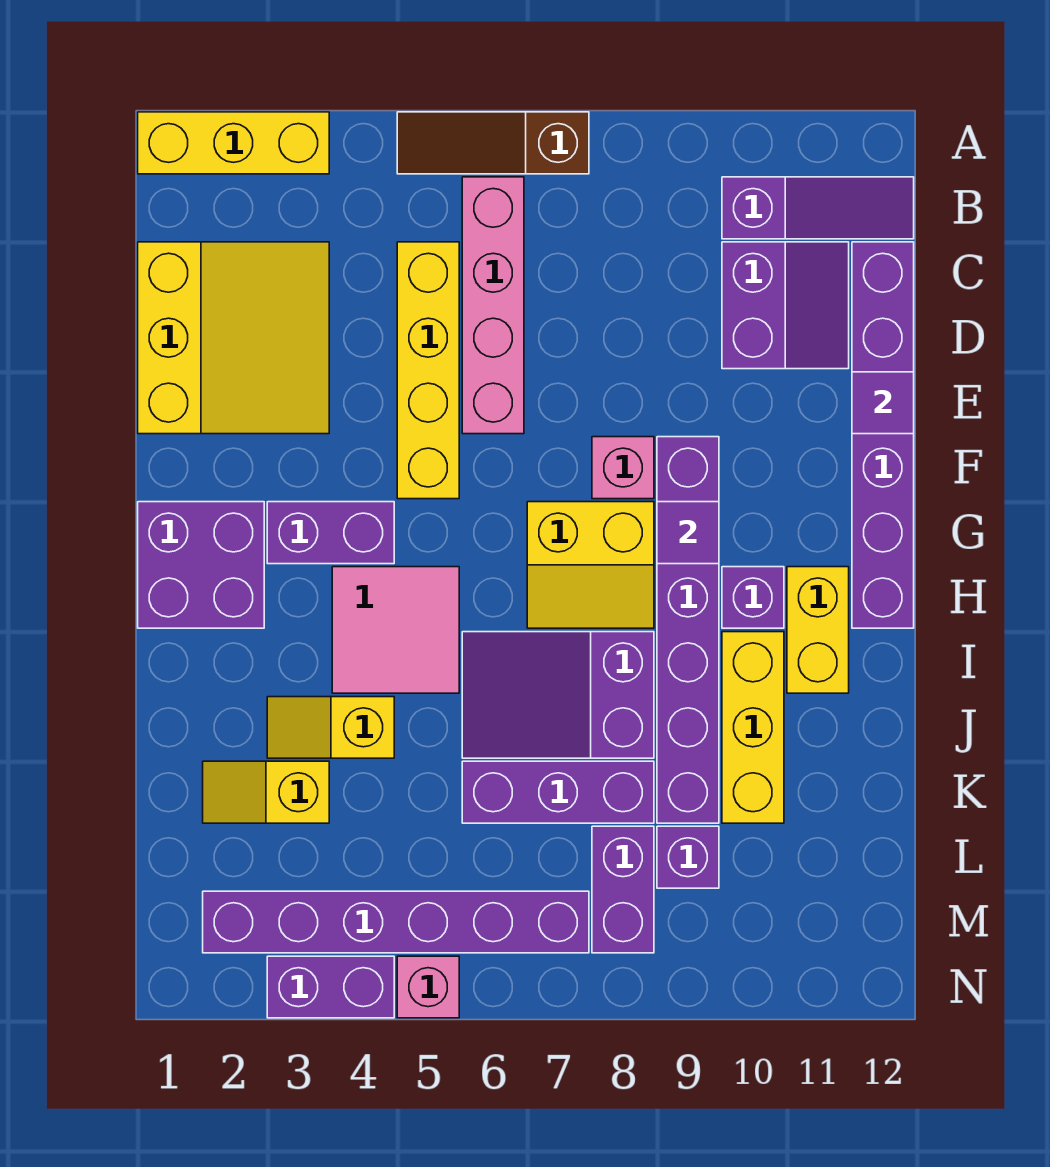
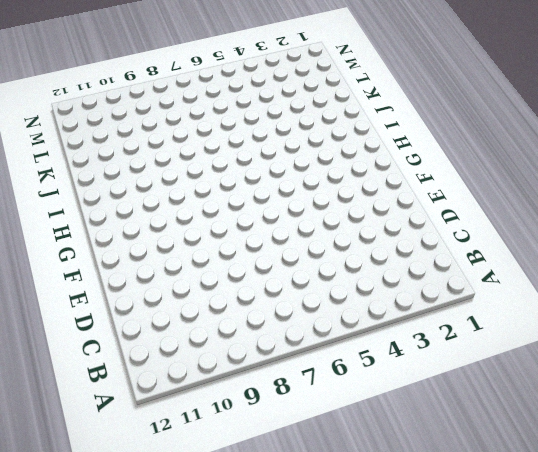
none -> yellow brick A1:A3 level 1
none -> brown slope A5:A7 level 1 top 7
none -> pink brick B6:E6 level 1

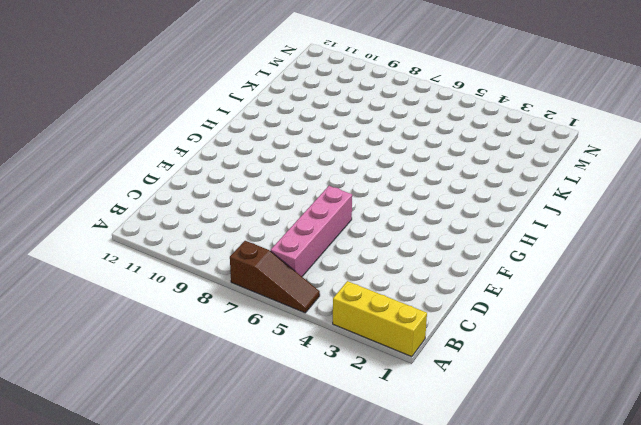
none -> purple slope B10:B12 level 1 top 10
none -> yellow slope C1:E3 level 1 top 1
none -> yellow brick C5:F5 level 1

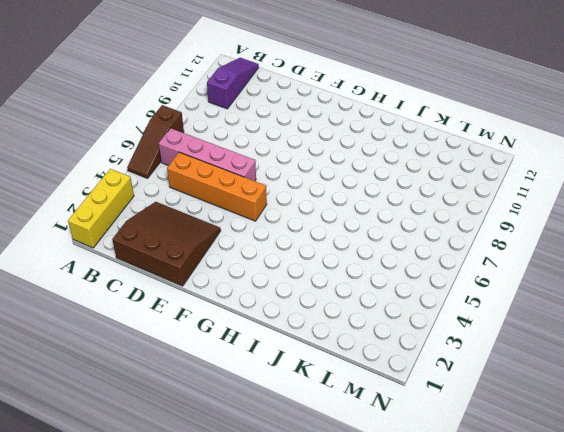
brown slope C1:E3 level 1 top 1 -> yellow slope C1:E3 level 1 top 1
orange brick C5:F5 level 1 -> yellow brick C5:F5 level 1
none -> purple slope C10:D11 level 1 top 10
none -> purple brick C12:H12 level 1
none -> pink brick F8 level 1

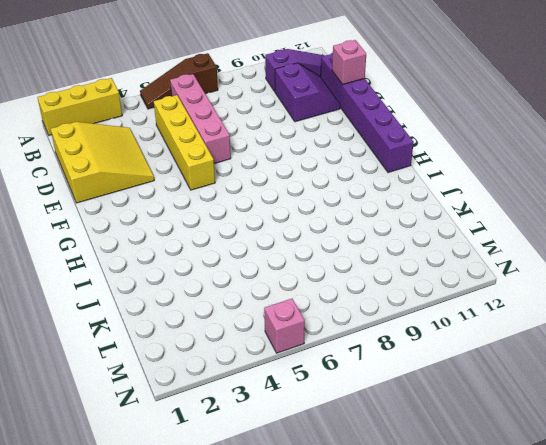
pink brick D12 level 2 -> pink brick F8 level 1
none -> purple brick F9:K9 level 1
none -> purple brick G1:H2 level 1
none -> purple brick G3:G4 level 1

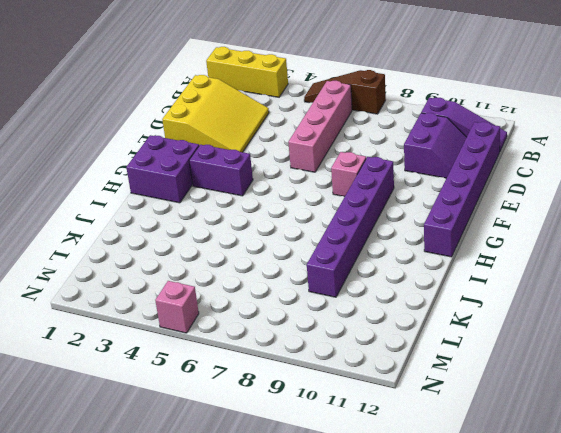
none -> yellow brick C5:F5 level 1
none -> yellow slope G7:H8 level 1 top G
none -> pink tile H4:I5 level 1

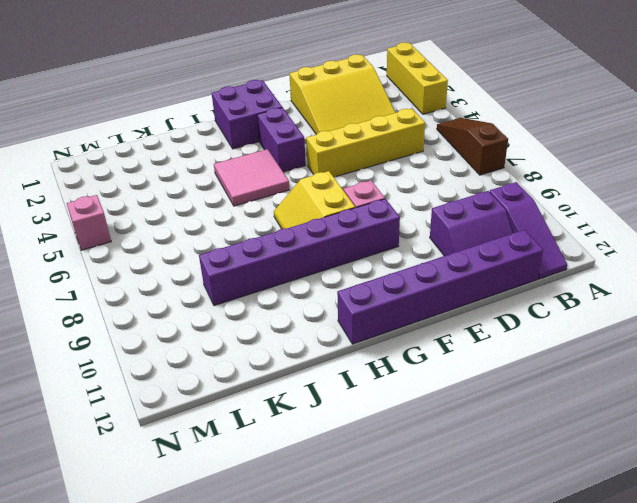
none -> pink brick B6:E6 level 1
none -> purple brick H10 level 1
none -> yellow brick H11:I11 level 1

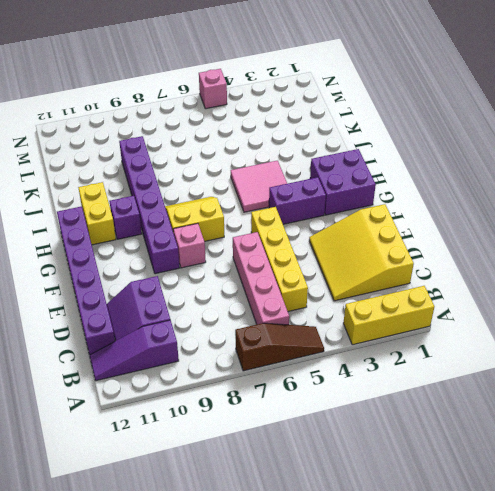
none -> purple slope I6:J8 level 1 top 8
none -> yellow brick I10:K10 level 1
none -> yellow slope J3:J4 level 1 top 4

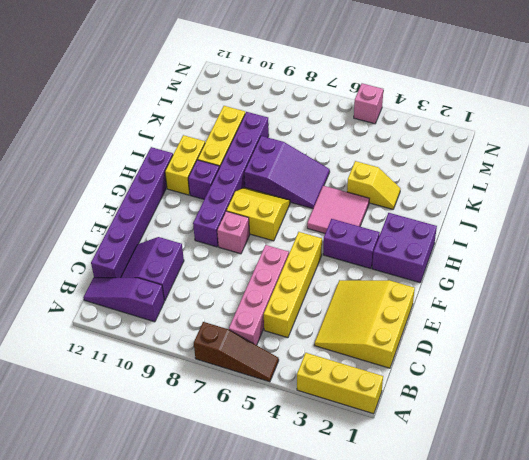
none -> yellow slope K2:K3 level 1 top 3
none -> purple brick K6:K8 level 1
none -> purple brick L8:M8 level 1

